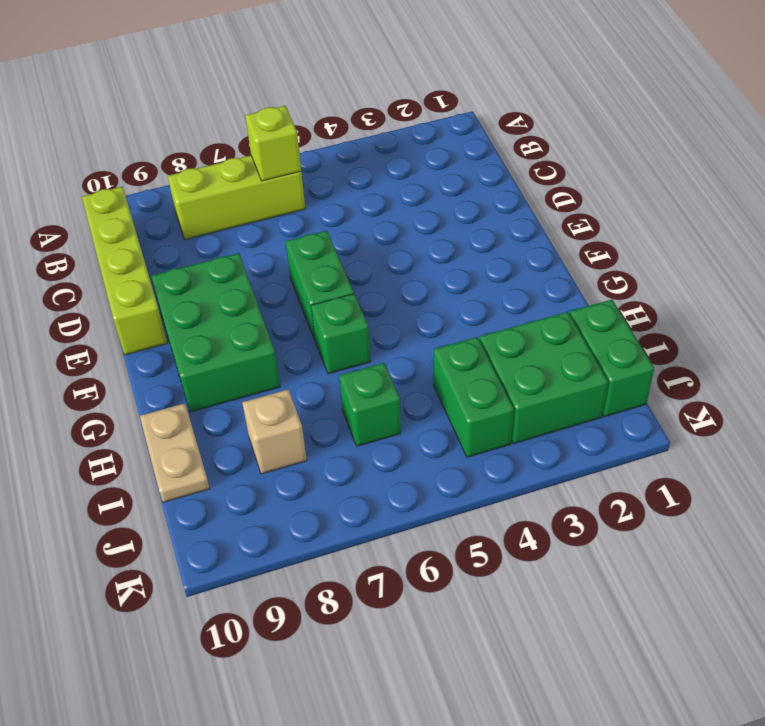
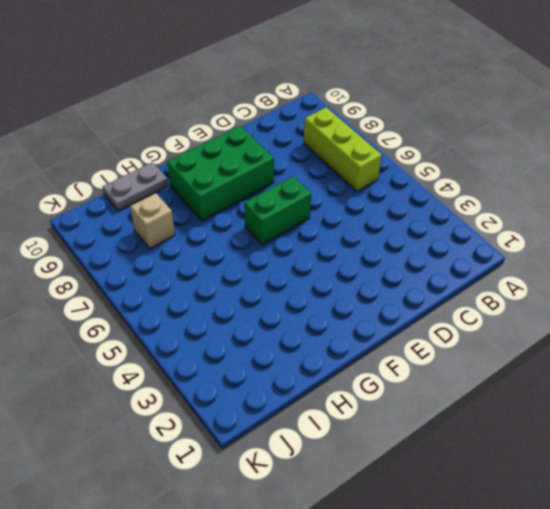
grey plate H10:I10 level 1 -> tan plate H10:I10 level 1
none -> lime brick B10:E10 level 1
none -> green brick G6 level 1
none -> green brick I1:J1 level 1

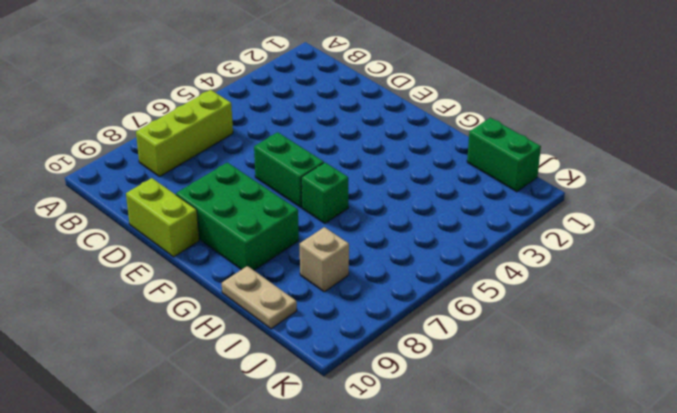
lime brick D10:E10 level 1 -> lime brick B10:E10 level 1
none -> green brick I2:J3 level 1
none -> green brick I4:J4 level 1
none -> green brick I6 level 1

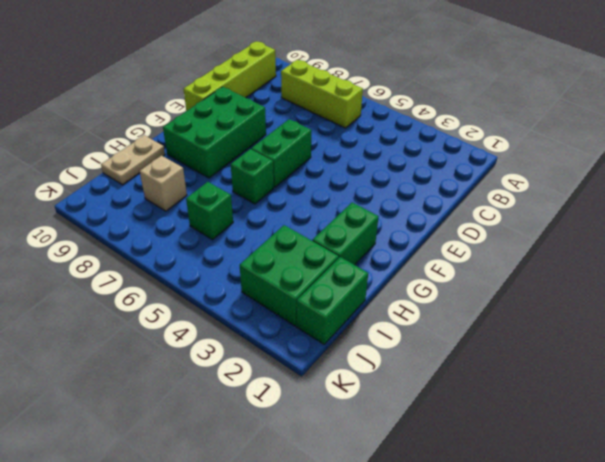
green brick G2:H2 level 1 -> green brick I4:J4 level 1
none -> lime brick B6 level 2

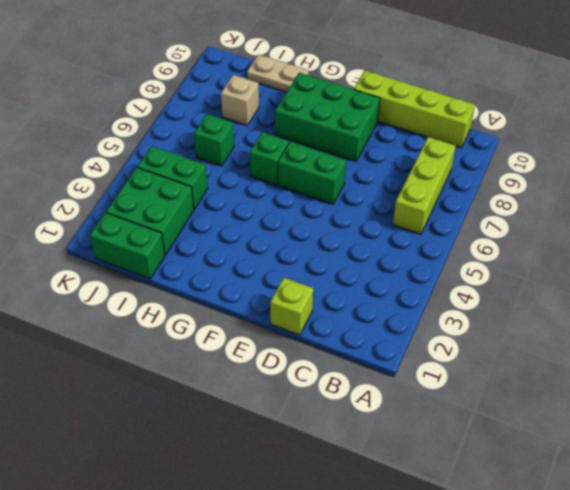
lime brick D1 level 1 -> lime brick B6 level 2

